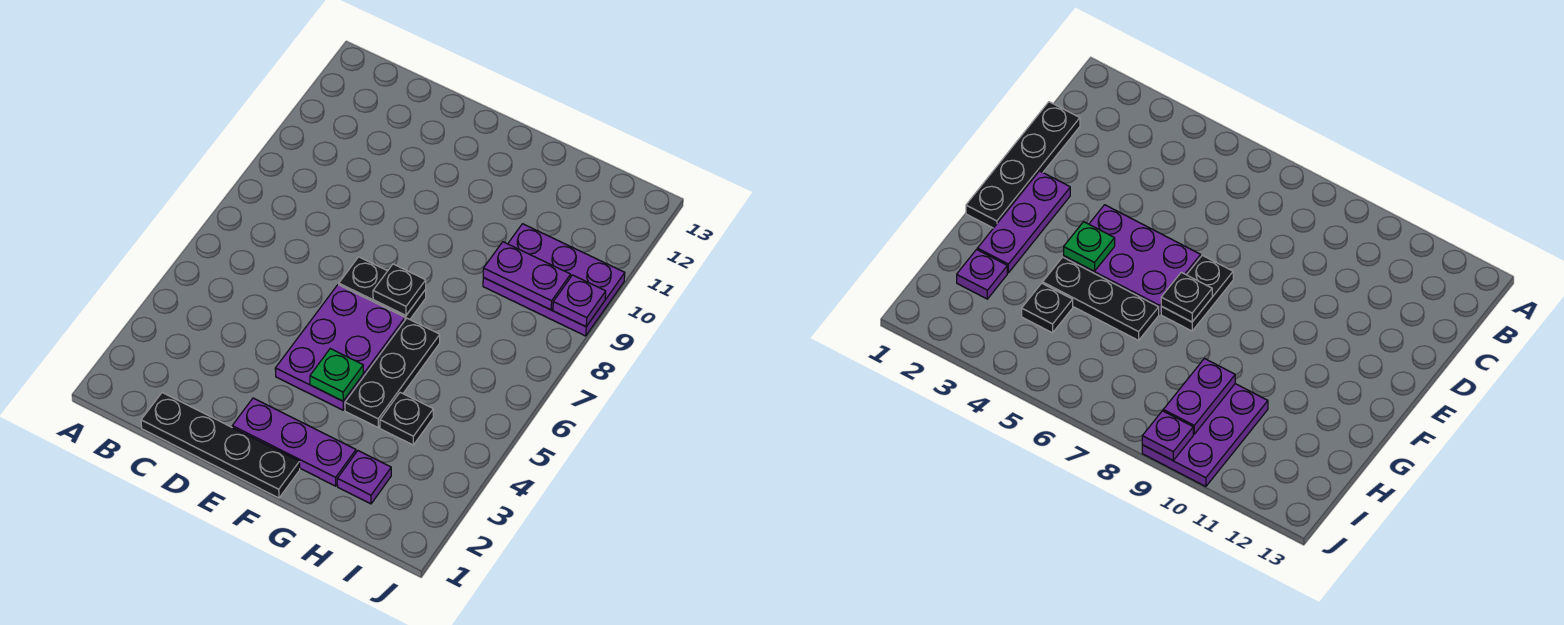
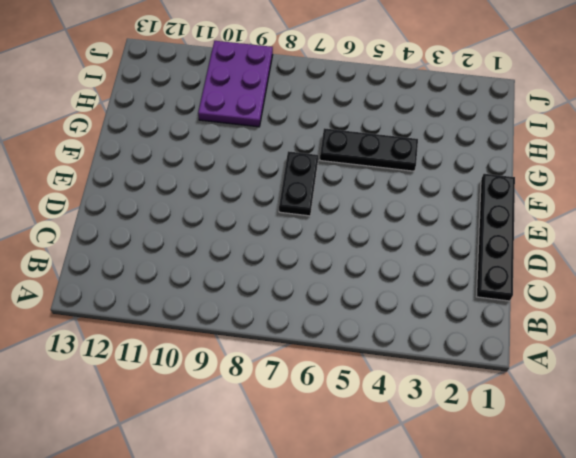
none -> purple plate E2:G2 level 1
none -> purple plate E4:F6 level 1
none -> purple plate H2 level 1

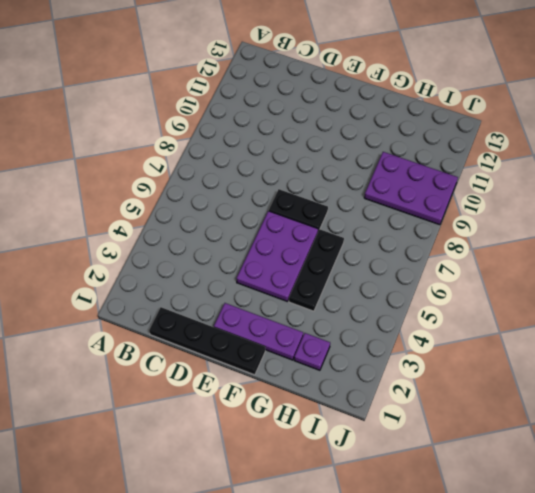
none -> black plate H4 level 1
none -> green plate F4 level 2
none -> black plate F7 level 2

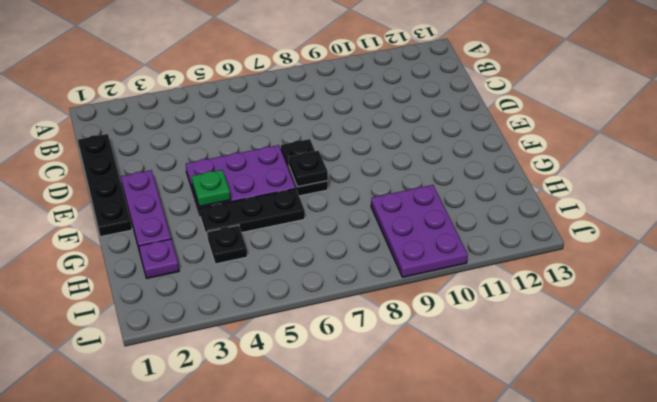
none -> purple plate H9:I9 level 2
none -> purple plate J9 level 2

